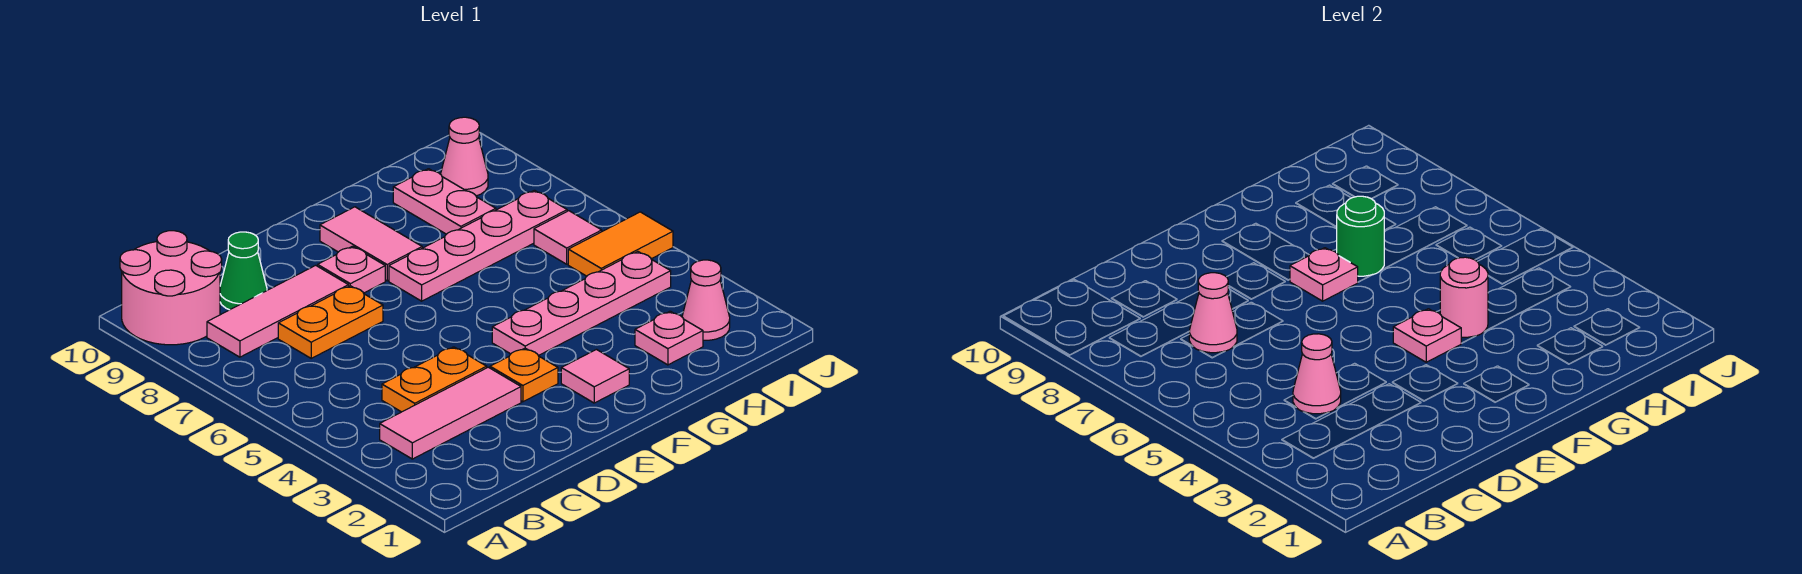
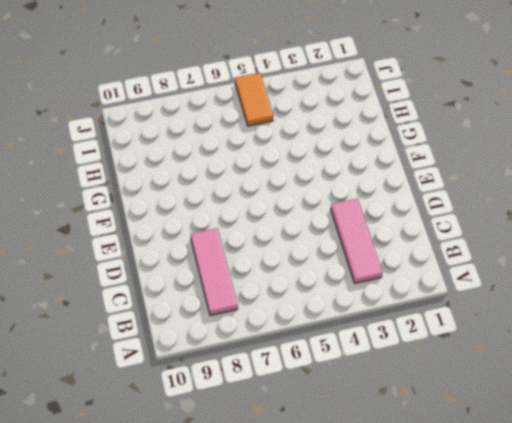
none -> pink round brick A9:B10 level 1
none -> orange plate C4:D4 level 1
none -> orange plate C7:D7 level 1

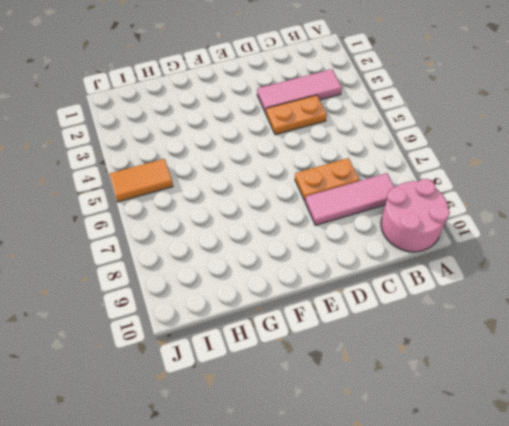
none -> green cone C9 level 1
none -> orange plate E3 level 1
none -> pink plate E8 level 1

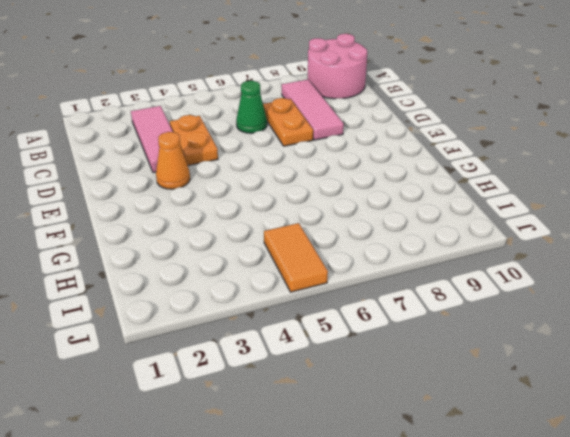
green cone C6 level 1 -> green cone C9 level 1
orange cone E3 level 1 -> orange plate E3 level 1
none -> pink plate E8 level 1
none -> pink tile F2 level 1
none -> pink plate F4:I4 level 1

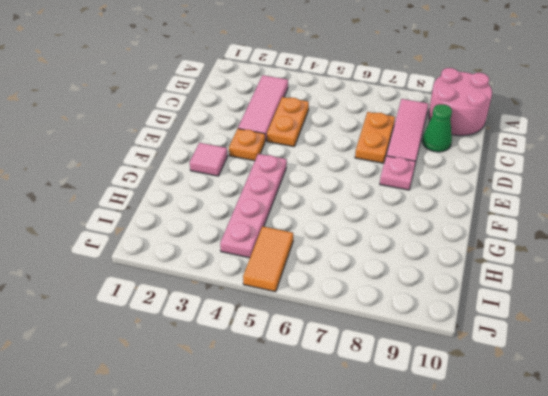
none -> pink plate F7:I7 level 1
none -> pink tile F8:F9 level 1
none -> pink plate H2 level 1

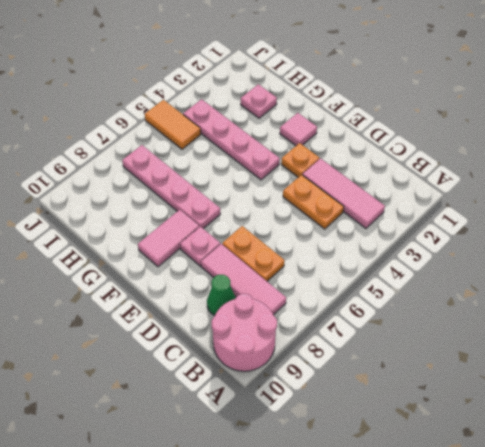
none -> pink plate H8:H9 level 1
none -> pink cone I2 level 1
none -> pink tile I6 level 1

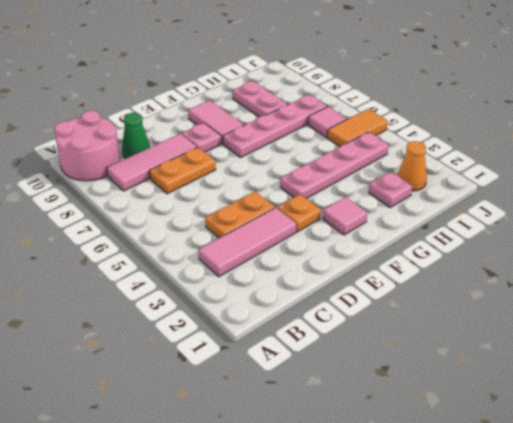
orange cone I2 level 1 -> pink cone I2 level 1
none -> pink cone I9 level 1
none -> pink cone C4 level 2
none -> pink cone C7 level 2

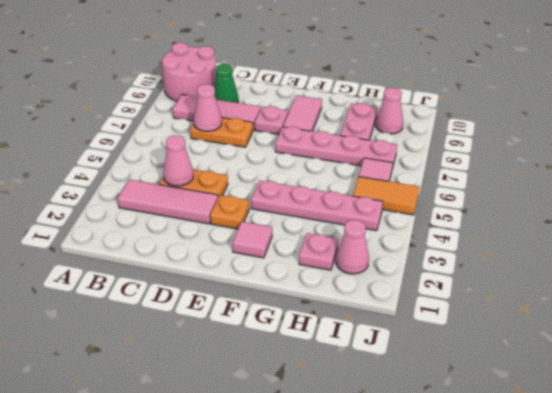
none -> pink plate F4 level 2
none -> pink plate F7 level 2
none -> pink round brick G4 level 2

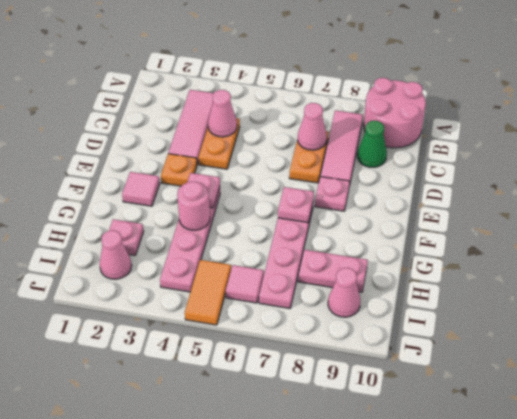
none -> pink tile F8:F9 level 1
none -> green round brick G7 level 2

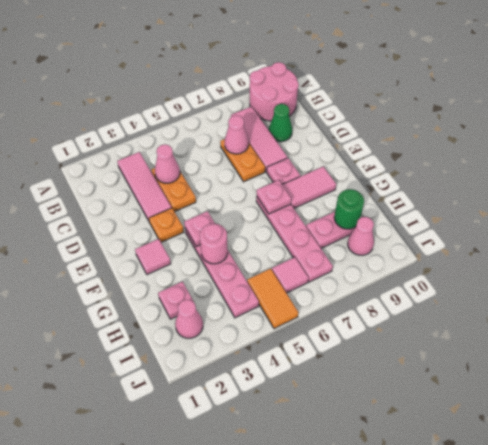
green round brick H9 level 2 -> green round brick G7 level 2

